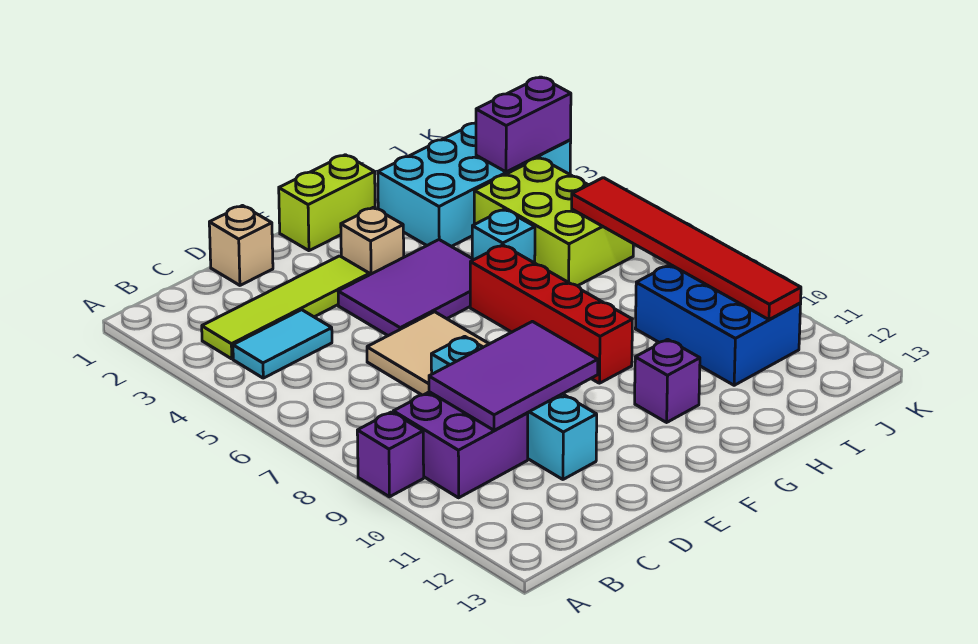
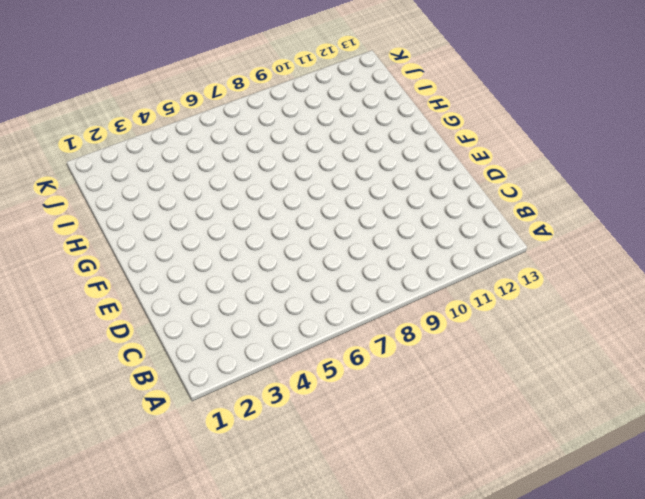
none -> purple brick A9 level 1
none -> lime tile B3:E3 level 1
none -> cyan tile B4:C4 level 1

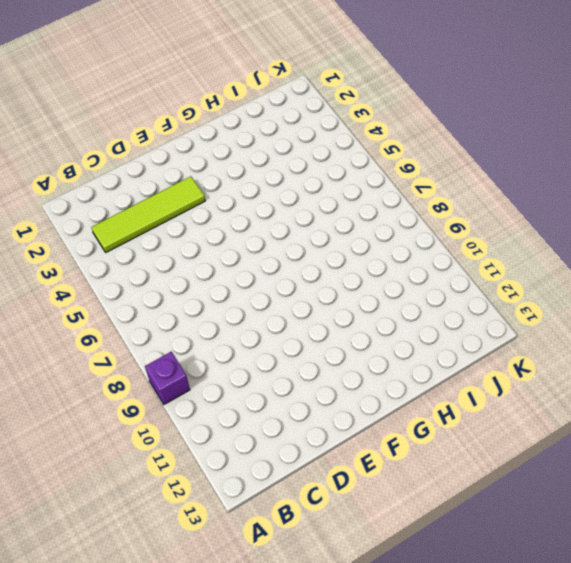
none -> cyan tile B4:C4 level 1
none -> purple brick B9:C10 level 1
none -> tan brick D1 level 1

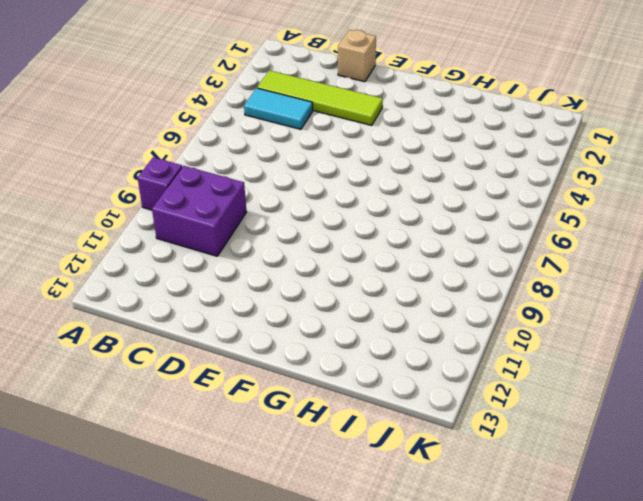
none -> tan tile D6:E7 level 1
none -> cyan brick D8:D11 level 1
none -> purple tile E4:G5 level 1

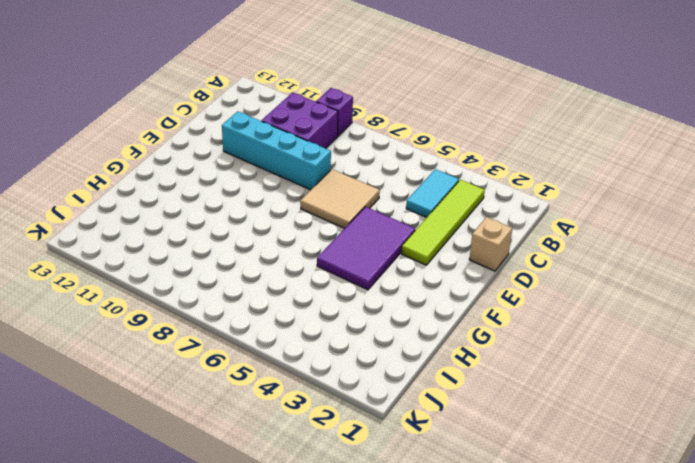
none -> lime brick F1:G1 level 1
none -> tan brick F3 level 1
none -> red brick G6:G9 level 1

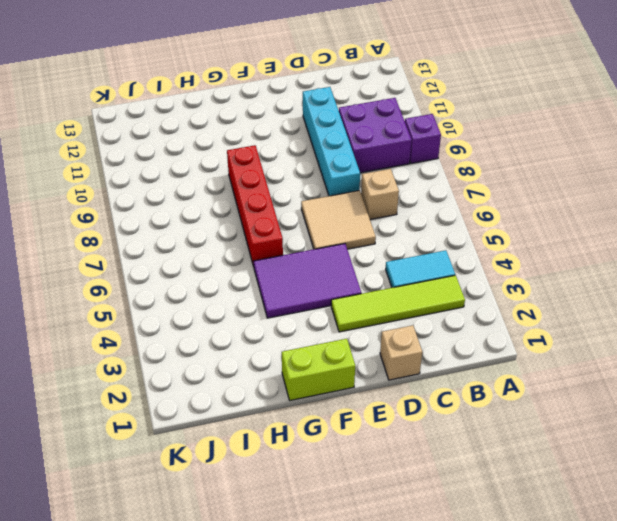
tan brick C7 level 1 -> tan brick F3 level 1
none -> purple brick G11 level 1
none -> cyan brick H2:K3 level 1
none -> cyan brick H5 level 1

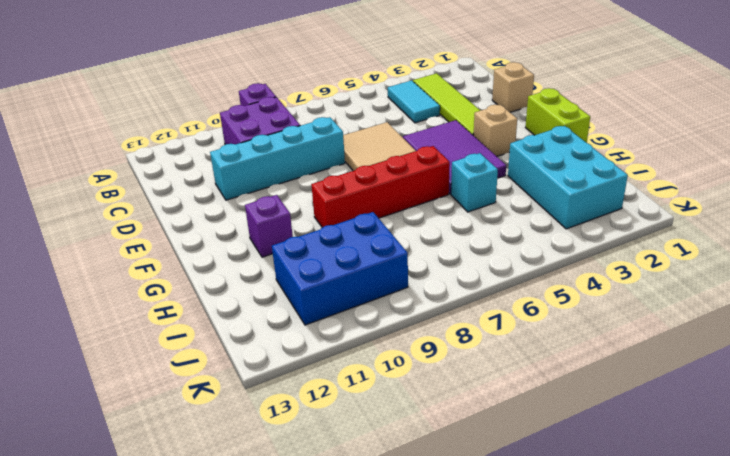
cyan brick H2:J3 level 1 -> cyan brick H2:K3 level 1
none -> lime brick I4:J6 level 1
none -> purple tile C9:E10 level 2
none -> purple brick J3:K3 level 2

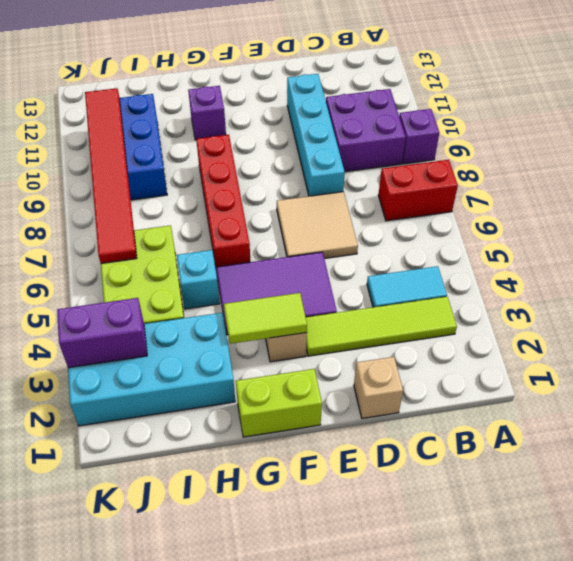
red brick A7:B7 level 1 -> none
lime tile F3:G3 level 2 -> none
none -> purple tile C9:E10 level 2

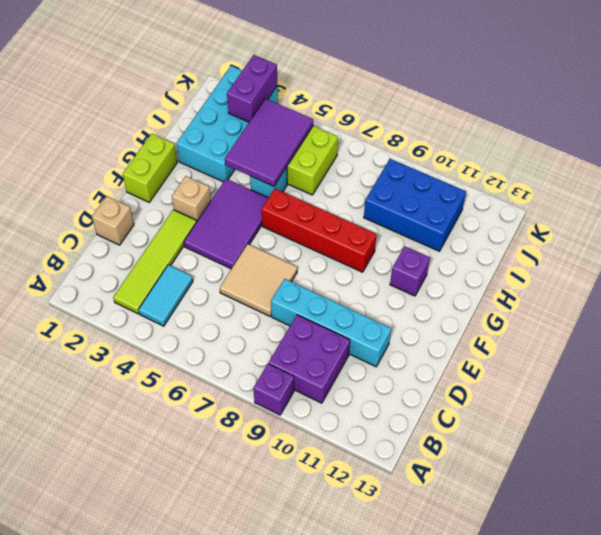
purple tile H4:J5 level 2 -> purple tile C9:E10 level 2
none -> red tile J6:J11 level 2

